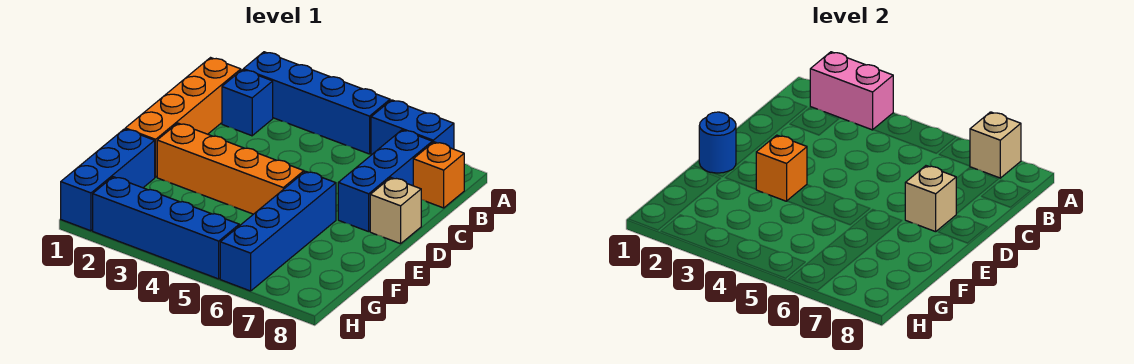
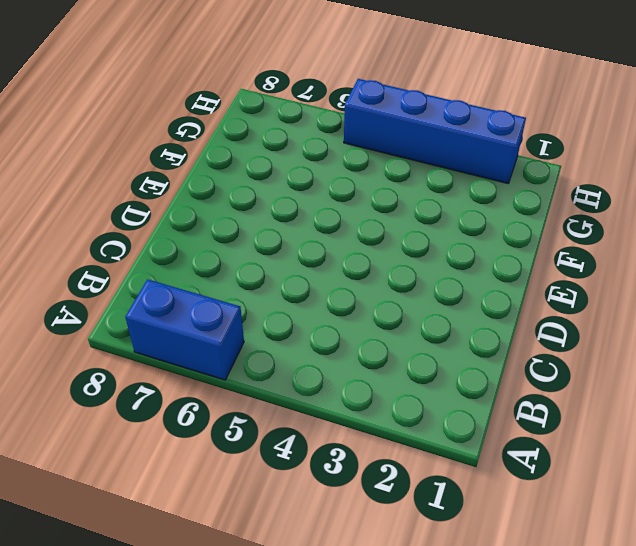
none -> blue brick A2:A5 level 1
none -> orange brick B1:E1 level 1
none -> blue brick B2 level 1

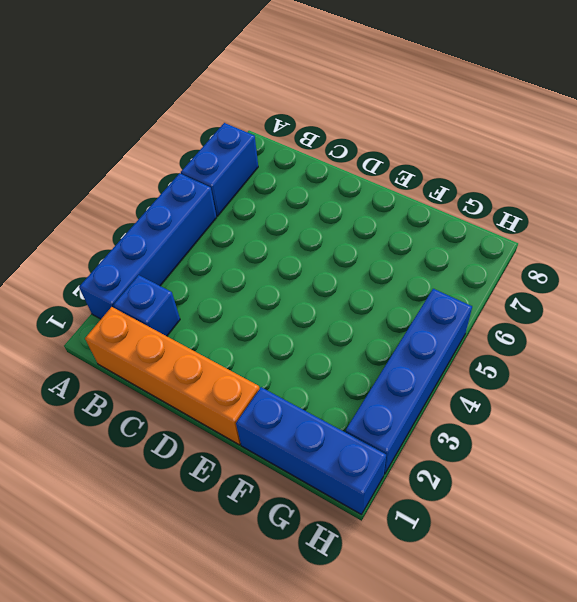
none -> blue brick B7:D7 level 1
none -> orange brick B8 level 1
none -> tan brick D8 level 1

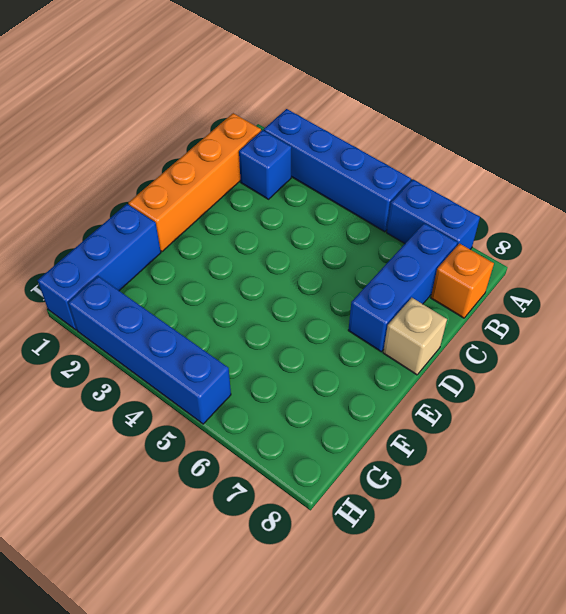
none -> orange brick E2:E5 level 1
none -> blue brick E6:H6 level 1
none -> pink brick A2:A3 level 2

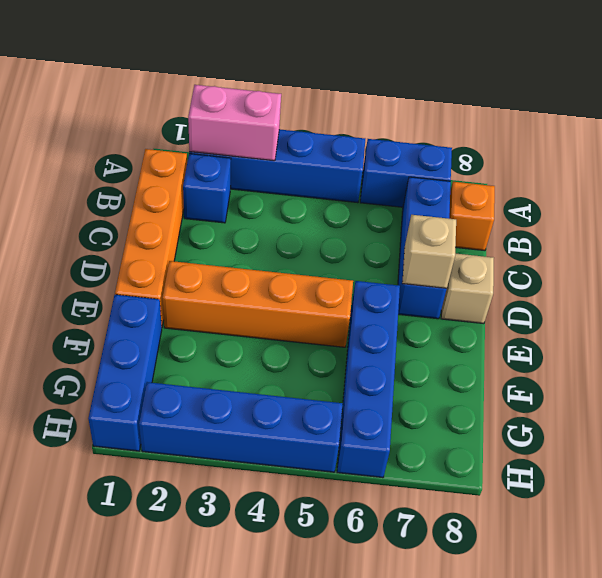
none -> tan brick A7 level 2
none -> blue round brick E1 level 2
none -> orange brick E3 level 2

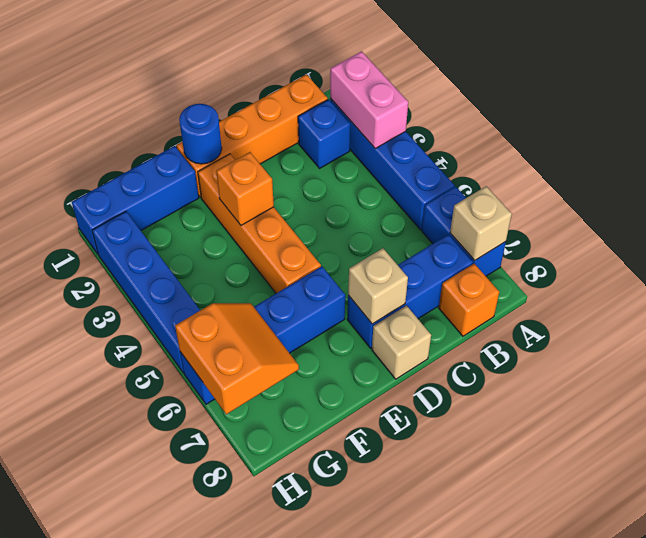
orange slope G6:H7 level 2 top H -> none

